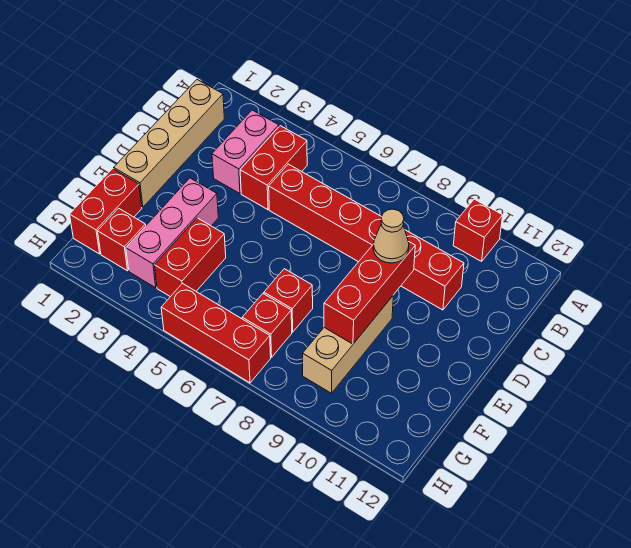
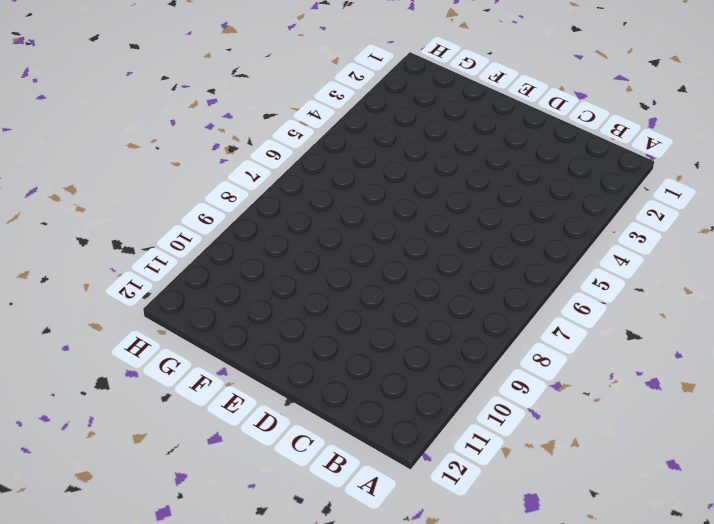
none -> red brick A10 level 1
none -> tan brick B1:E1 level 1
none -> pink brick B3:C3 level 1

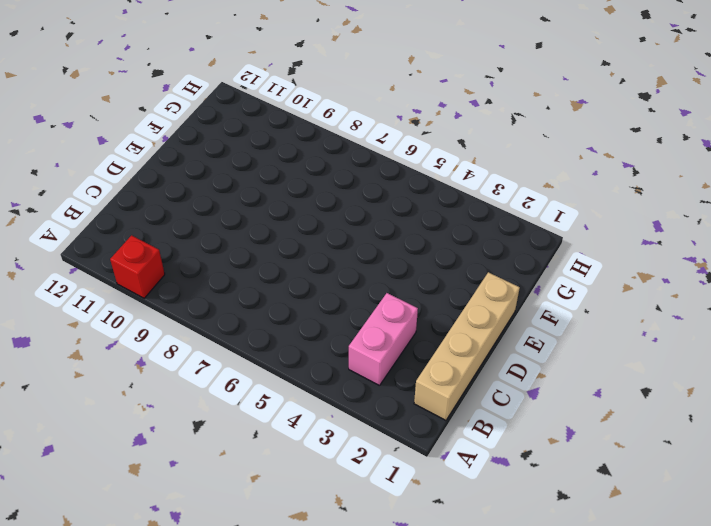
none -> red brick B4:C4 level 1
none -> red brick C5:C10 level 1
none -> pink brick E3:G3 level 1

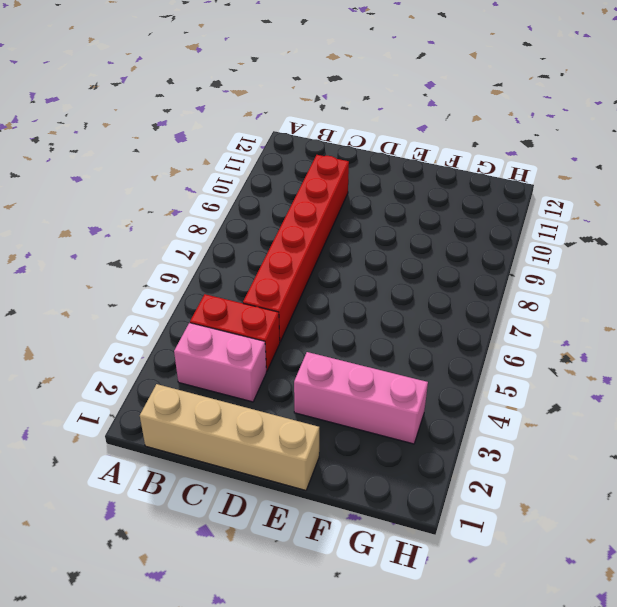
none -> red brick A10 level 1
none -> tan brick E9:G9 level 1
none -> red brick F1:G1 level 1

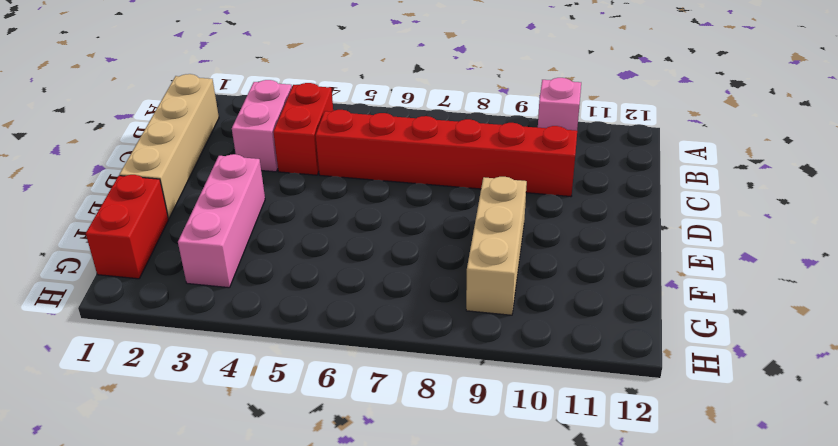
pink brick A10 level 1 -> red brick A10 level 1
none -> red brick F4:G4 level 1
none -> red brick F7 level 1
none -> red brick G2 level 1

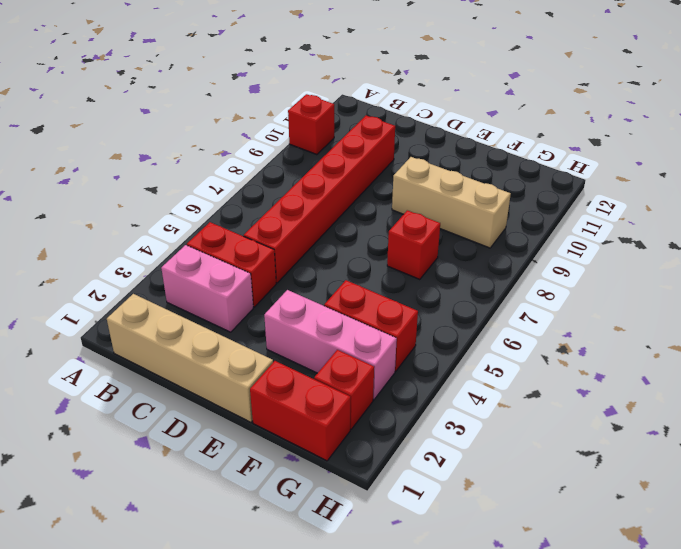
none -> red brick G7 level 1
none -> red brick H5:H7 level 1
none -> red brick D9:F9 level 2

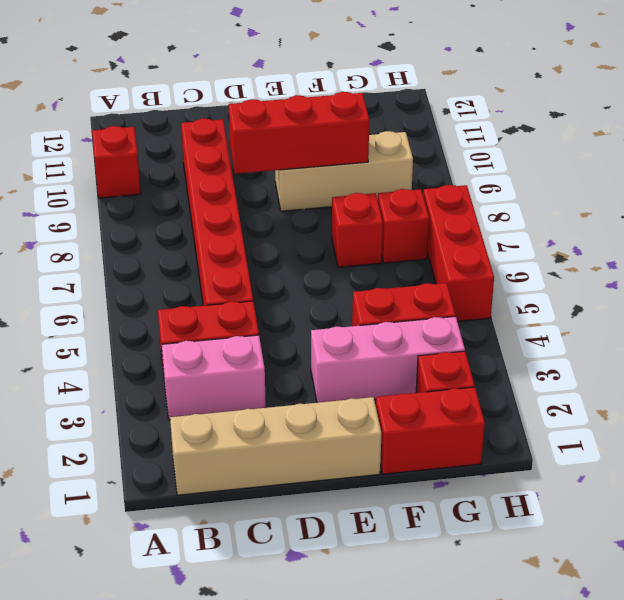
none -> tan cone D9 level 3

